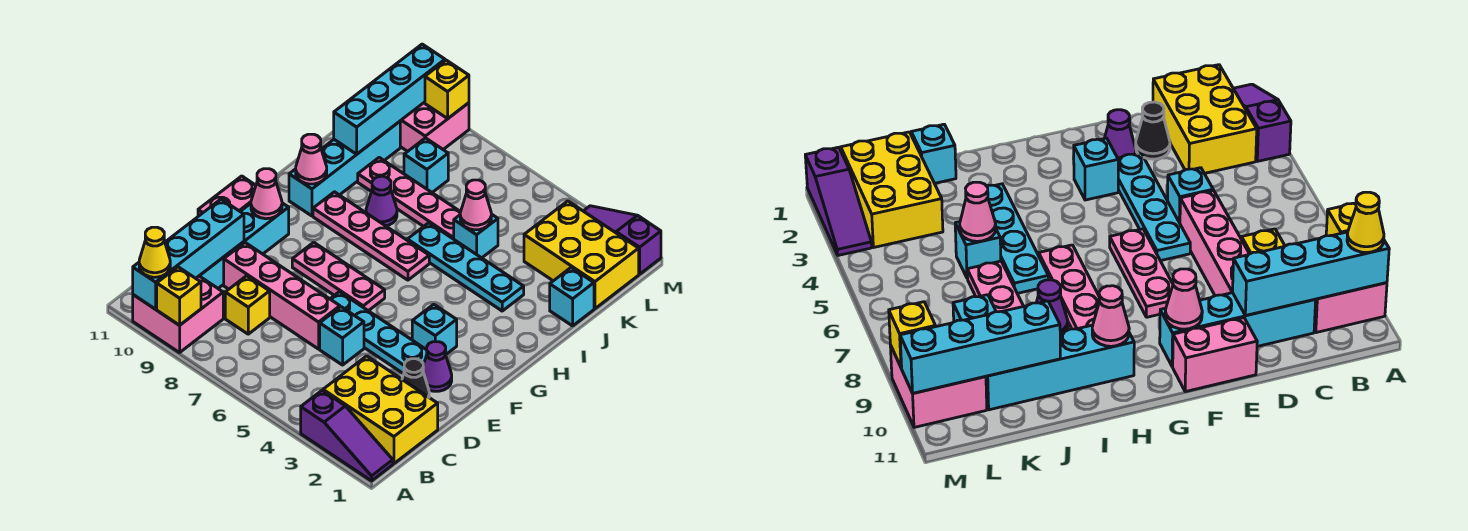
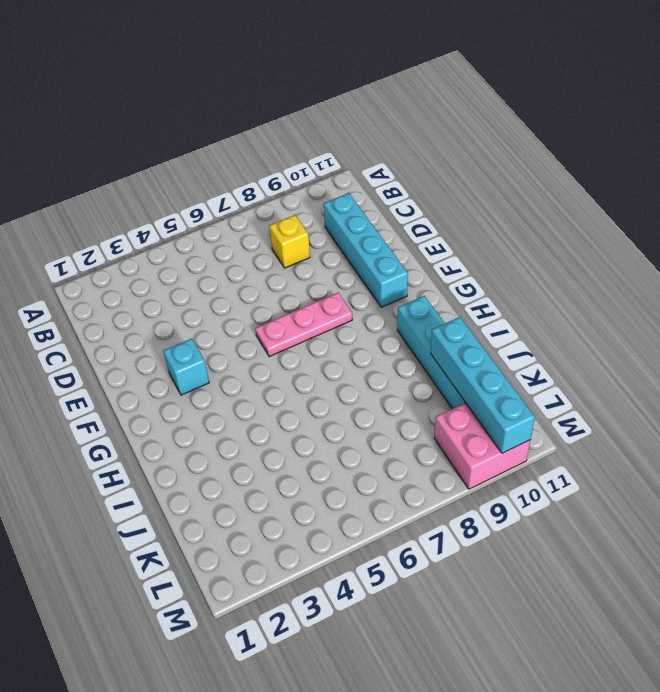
none -> purple slope A1:A3 level 1 top 3
none -> pink brick A9:B10 level 1
none -> yellow brick B1:C3 level 1
none -> black cone D2 level 1

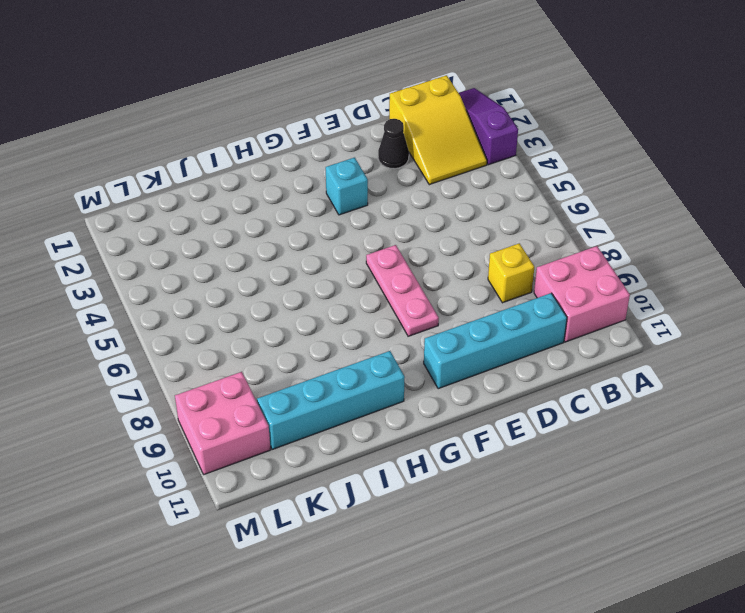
yellow slope B1:C3 level 1 top 1 -> yellow brick B1:C3 level 1
none -> cyan brick D5 level 1
none -> pink brick D6:D9 level 1
none -> purple cone E2 level 1
none -> cyan plate E3:E6 level 1

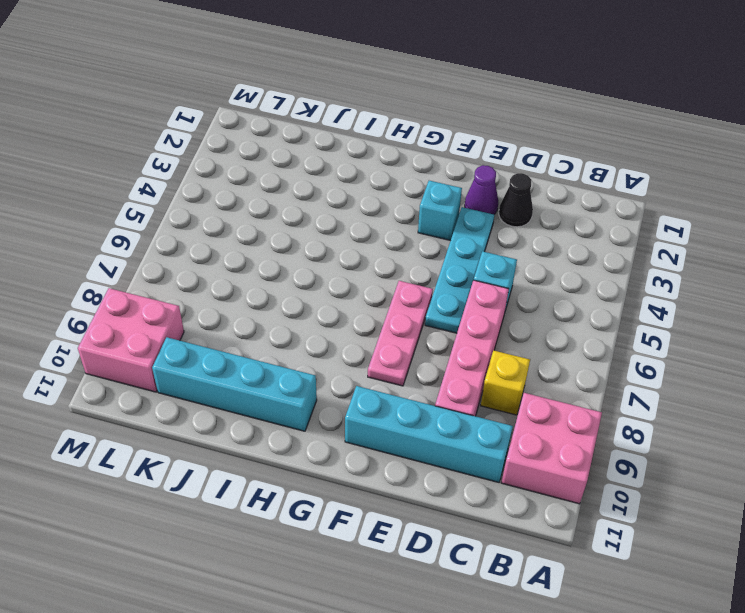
none -> purple slope A1:A3 level 1 top 3
none -> yellow brick B1:C3 level 1
none -> pink brick E11:F11 level 1
none -> pink plate H6:H9 level 1

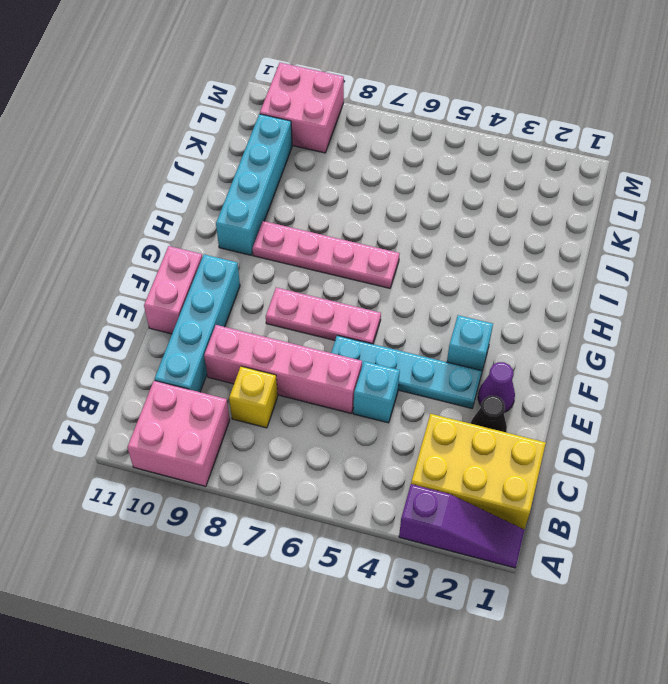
none -> cyan plate I3:I6 level 1
none -> purple cone I8 level 1
none -> cyan brick J1 level 1
none -> cyan brick J5 level 1

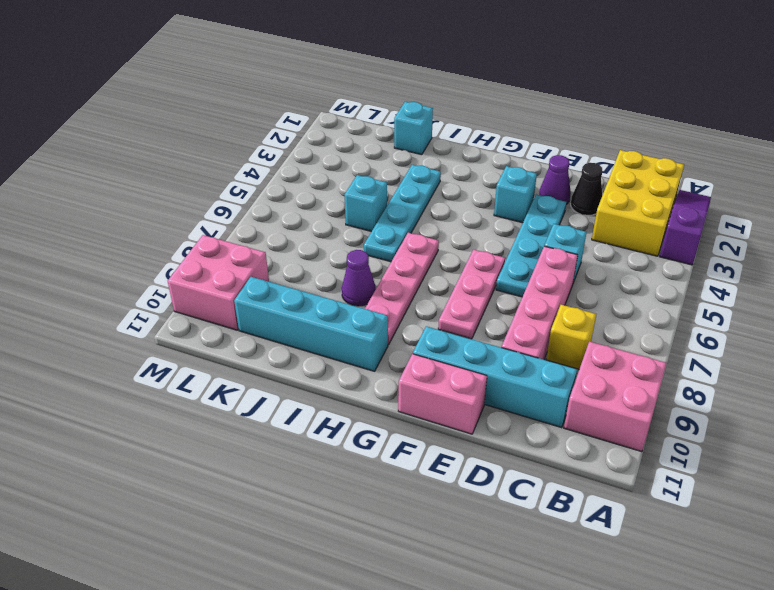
none -> pink plate J6:J9 level 1
none -> yellow brick K1:L3 level 1
none -> cyan brick K8 level 1
none -> purple slope M1:M3 level 1 top 1

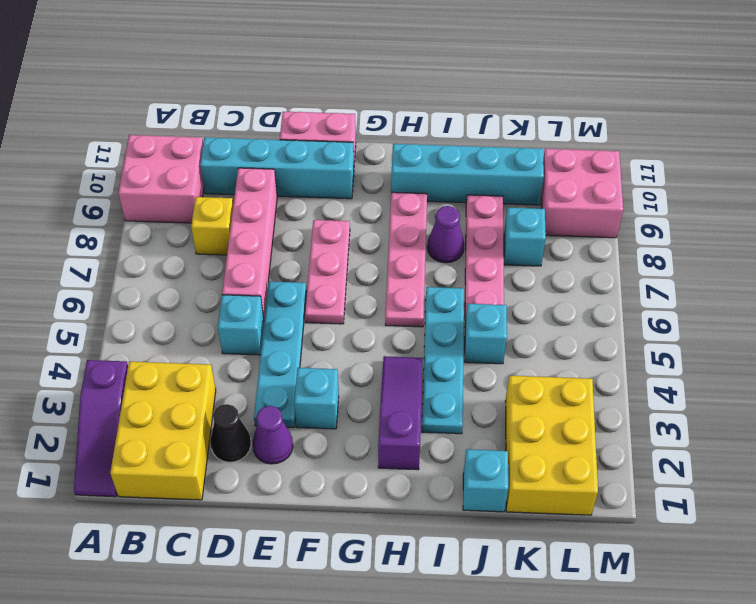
purple slope H2:H4 level 1 top 2 -> purple slope M1:M3 level 1 top 1
none -> yellow brick A9 level 2
none -> cyan brick A10:D10 level 2
none -> pink cone F10 level 2
none -> pink cone H10 level 2

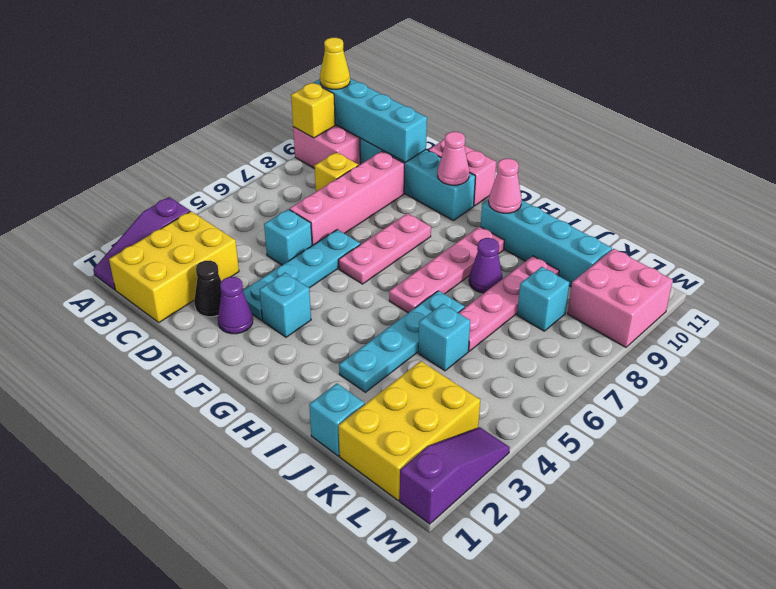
none -> pink cone J5 level 2
none -> cyan brick J10:M10 level 2
none -> yellow brick M9 level 2

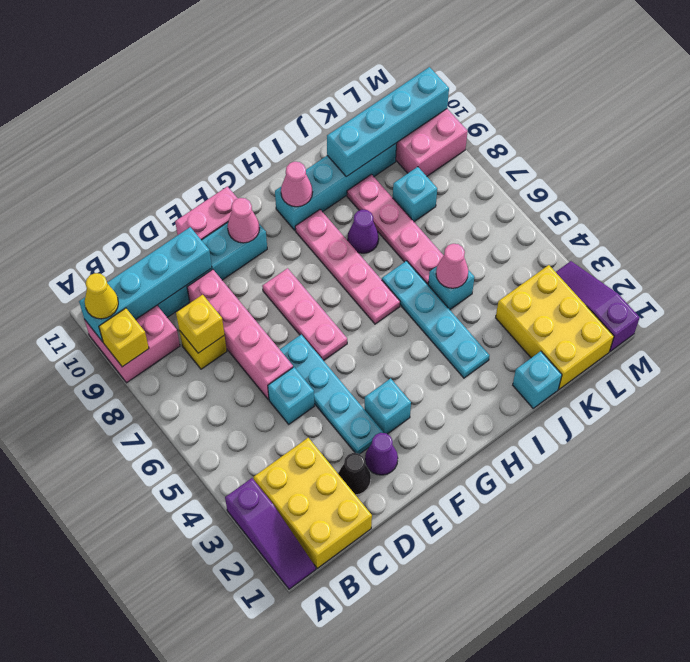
yellow brick C8 level 2 -> yellow brick M9 level 2

